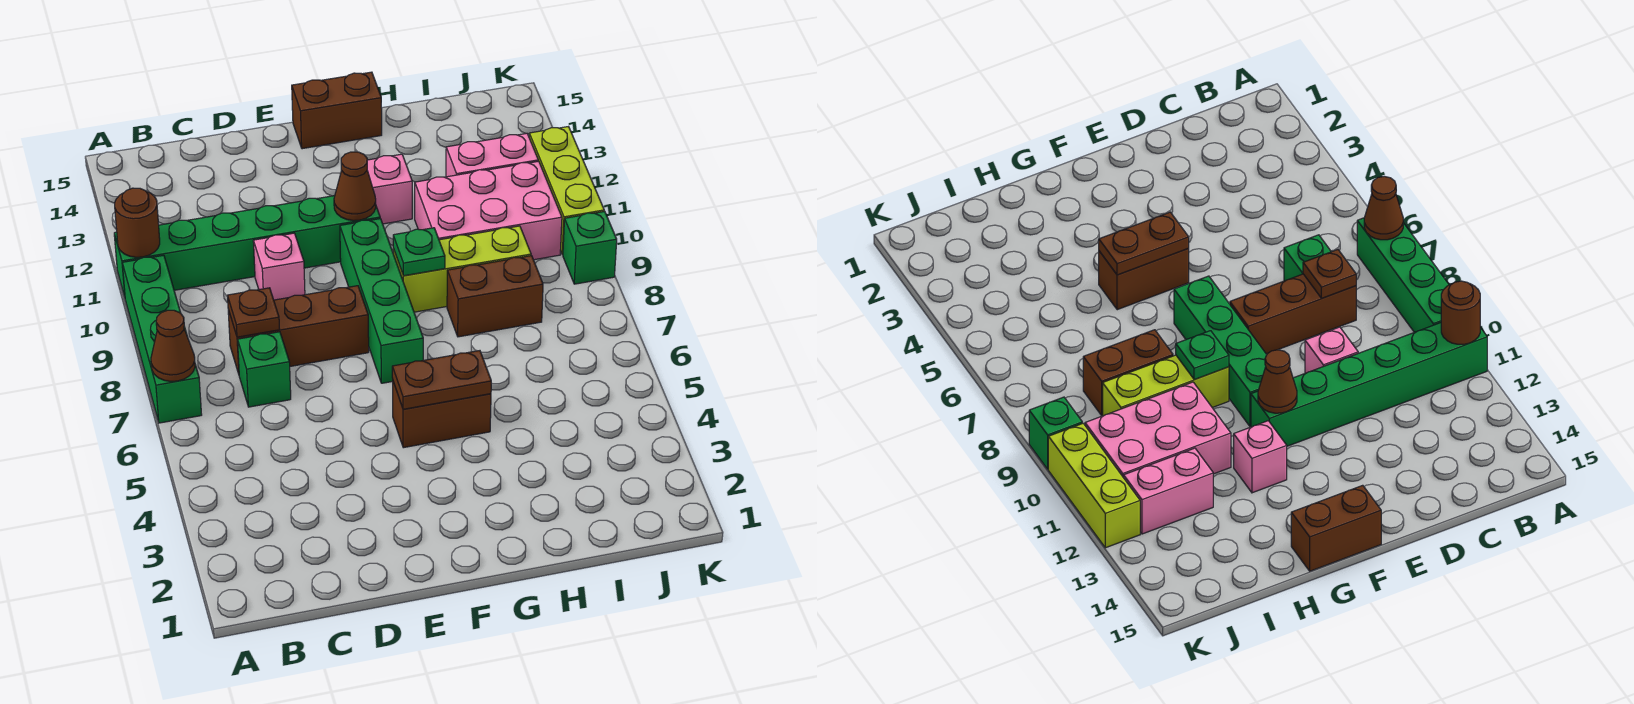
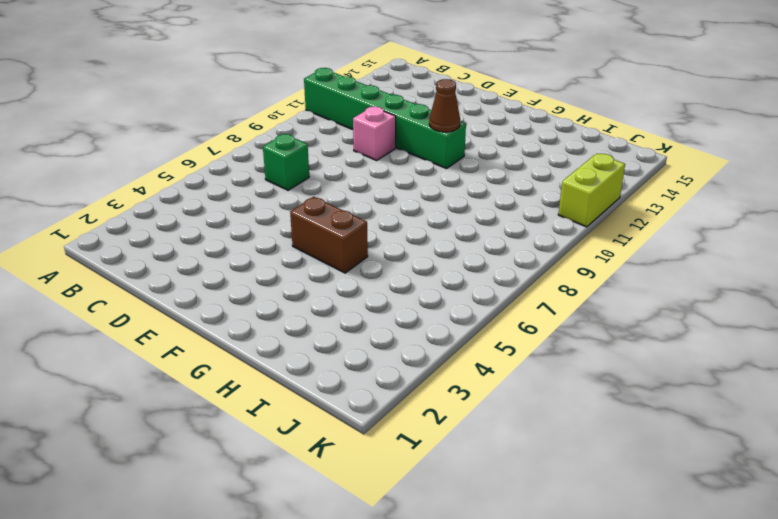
lime brick K11:K12 level 1 -> lime brick K10:K12 level 1
none -> green brick A7:A10 level 1
none -> brown brick C8:E8 level 1
none -> green brick F7:F10 level 1

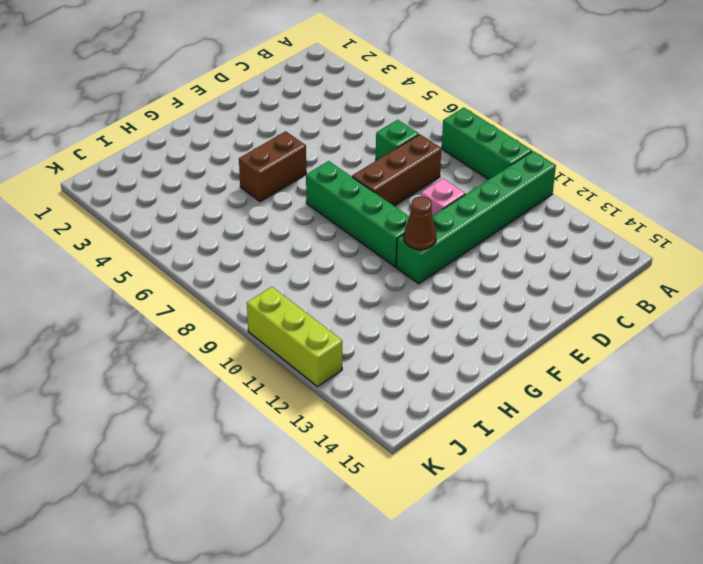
green brick A8:A10 level 1 -> green brick A7:A10 level 1
none -> brown brick F15:G15 level 1
none -> lime brick G9:I9 level 1
none -> pink brick G12 level 1

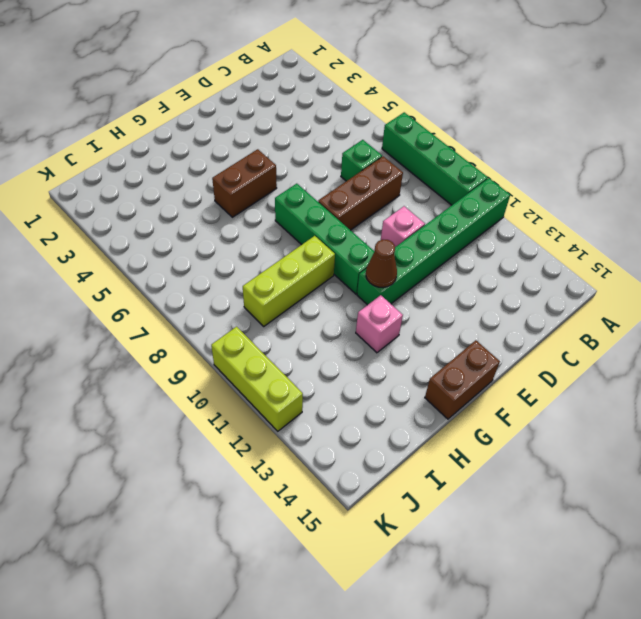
none -> brown brick H8:I8 level 1
none -> pink brick H10:J11 level 1
none -> pink brick I12:J12 level 1

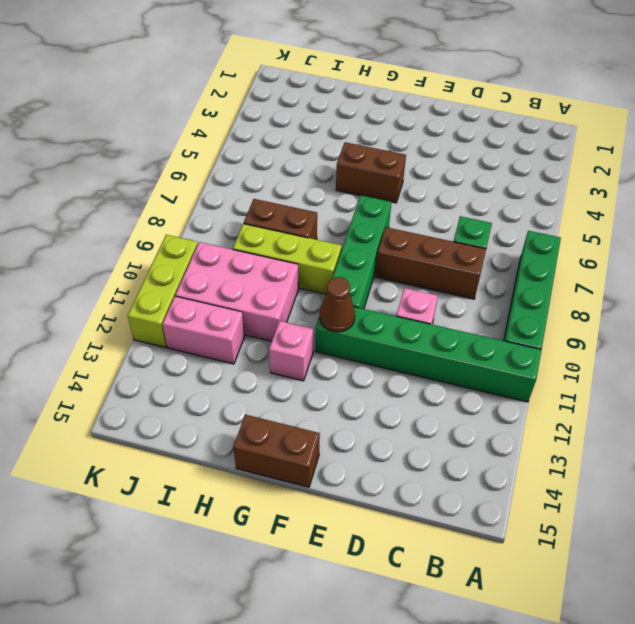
none -> green brick K9 level 1
none -> brown cone A7 level 2
none -> brown round brick A11 level 2

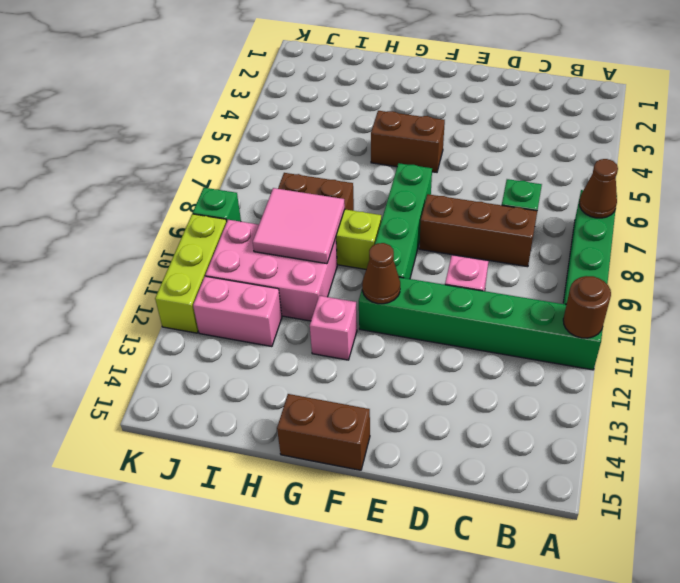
pink tile H9:I10 level 2 -> none
none -> brown plate C8 level 2
none -> brown plate F5:G5 level 2
none -> green plate G9 level 2

